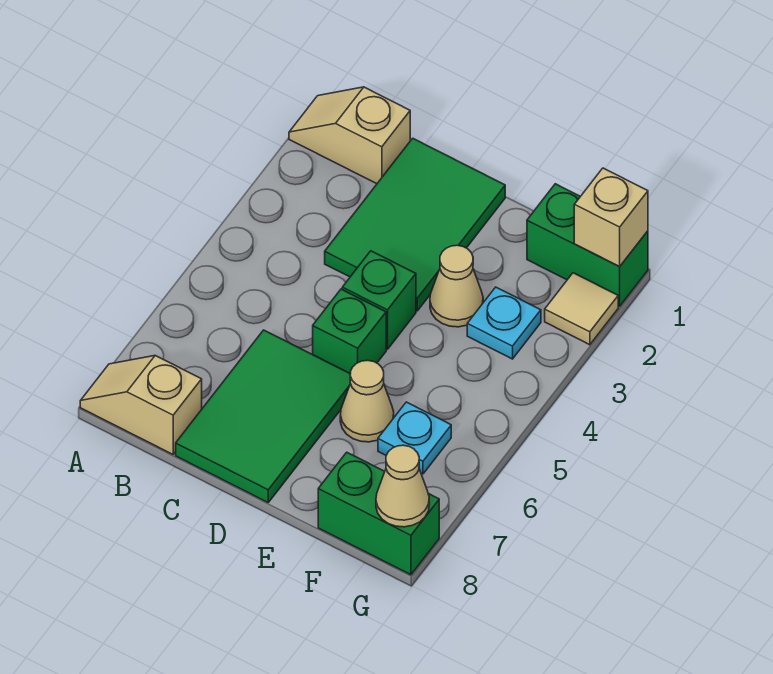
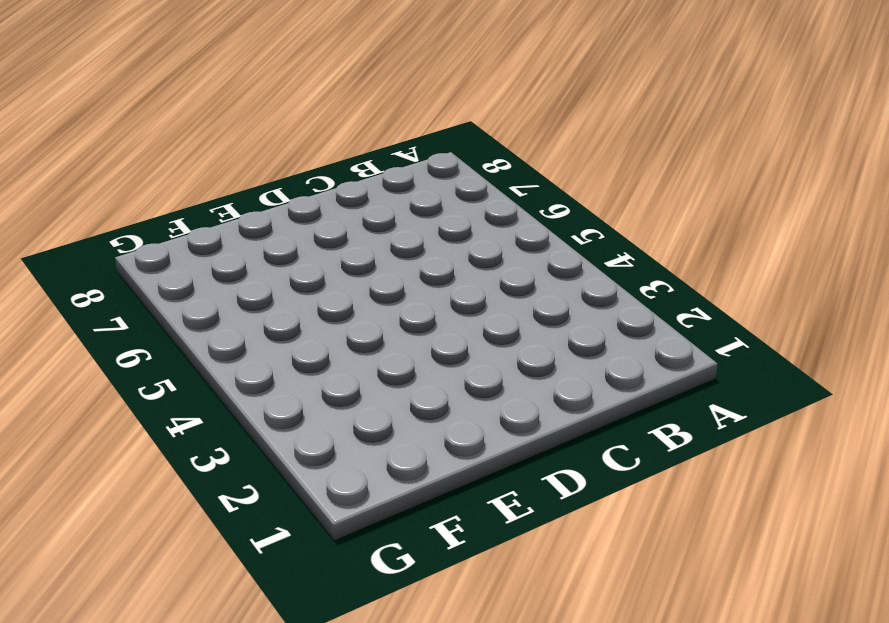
none -> tan slope A1:B1 level 1 top B
none -> tan slope A8:B8 level 1 top B
none -> green tile C1:D3 level 1

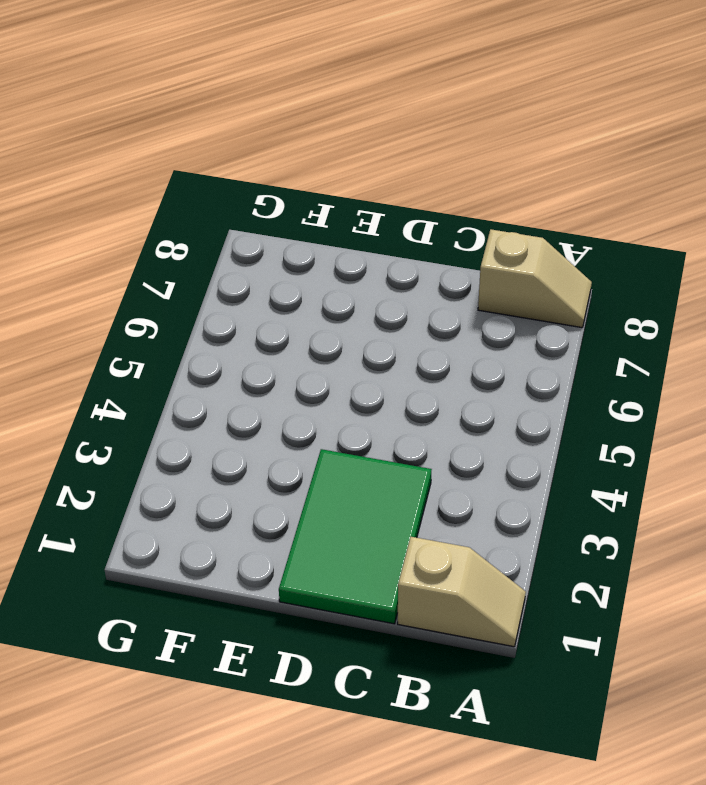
none -> green tile C6:D8 level 1
none -> green brick D4 level 1
none -> green brick D5 level 1

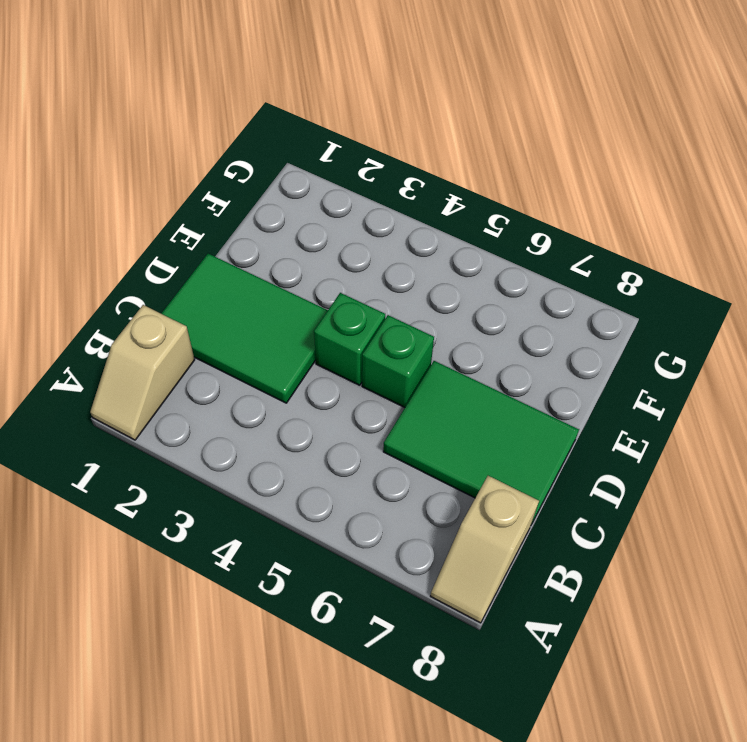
none -> tan cone E3 level 1
none -> tan cone E6 level 1
none -> green brick F1:G1 level 1

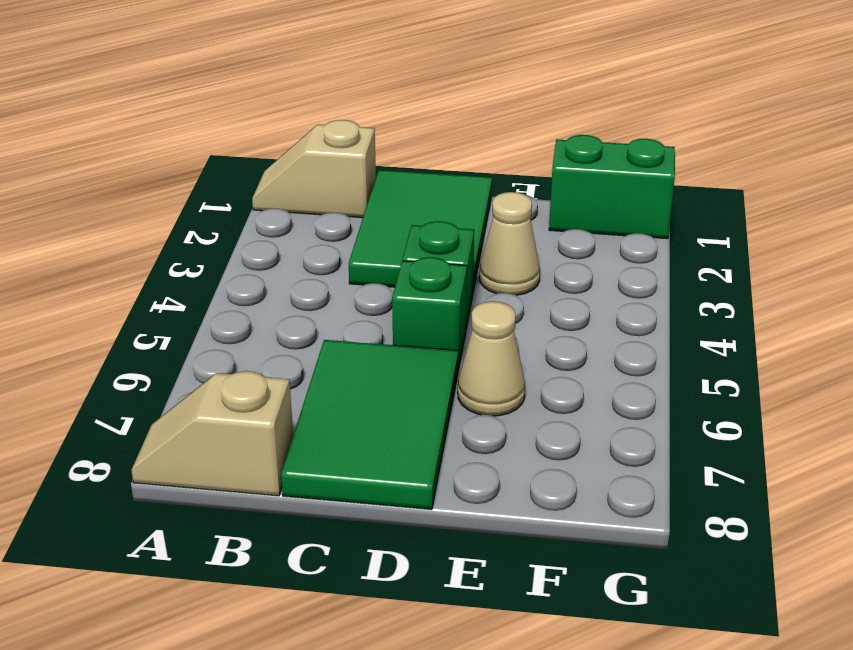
none -> cyan plate F3 level 1
none -> cyan plate F6 level 1
none -> green brick F8:G8 level 1

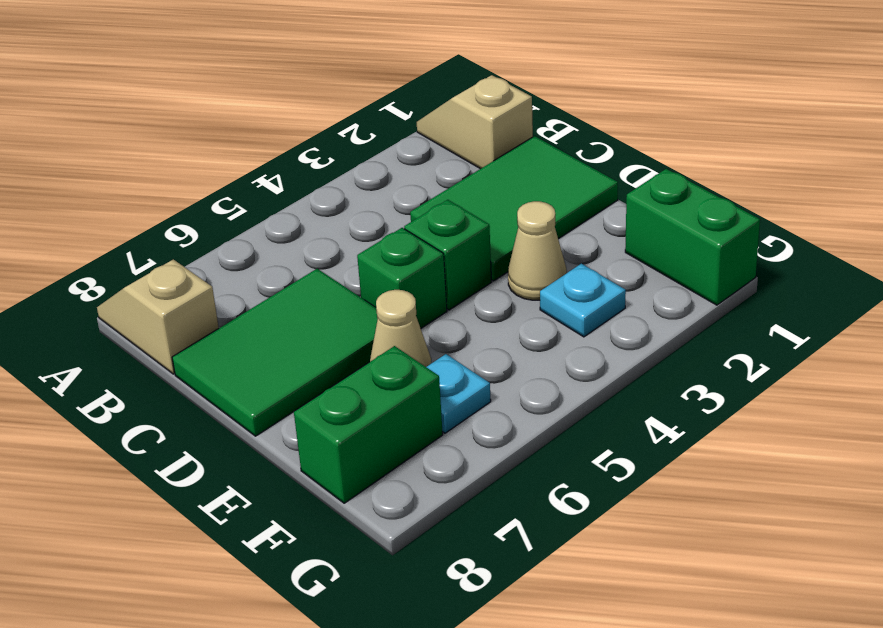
green brick F7:F8 level 1 -> green brick F8:G8 level 1
none -> tan tile G2 level 1
none -> tan brick G1 level 2
none -> tan cone G8 level 2

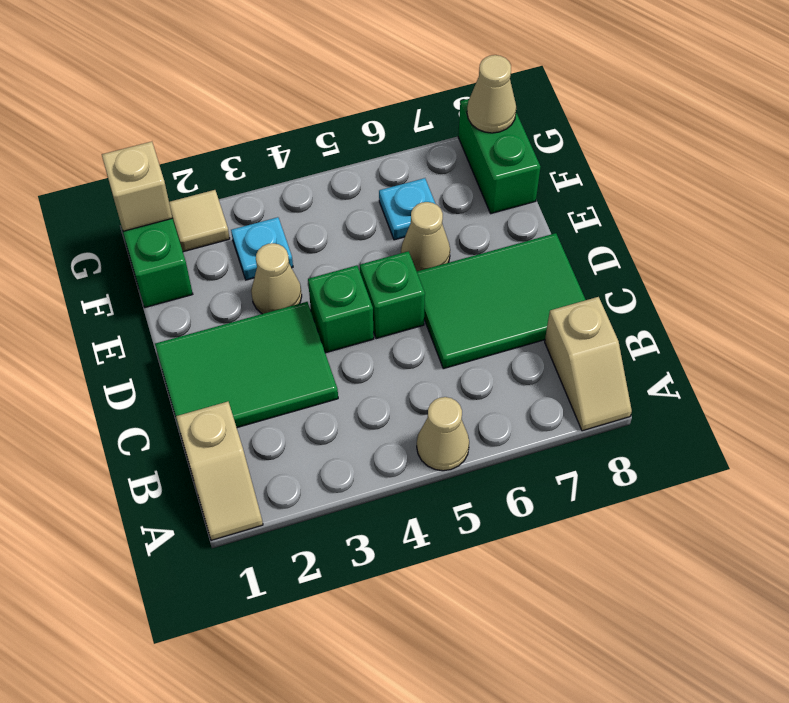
tan cone A5 level 1 -> none

